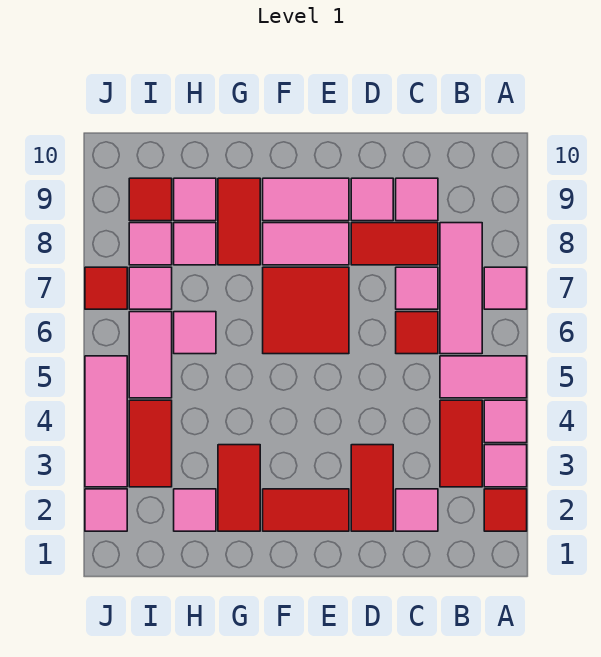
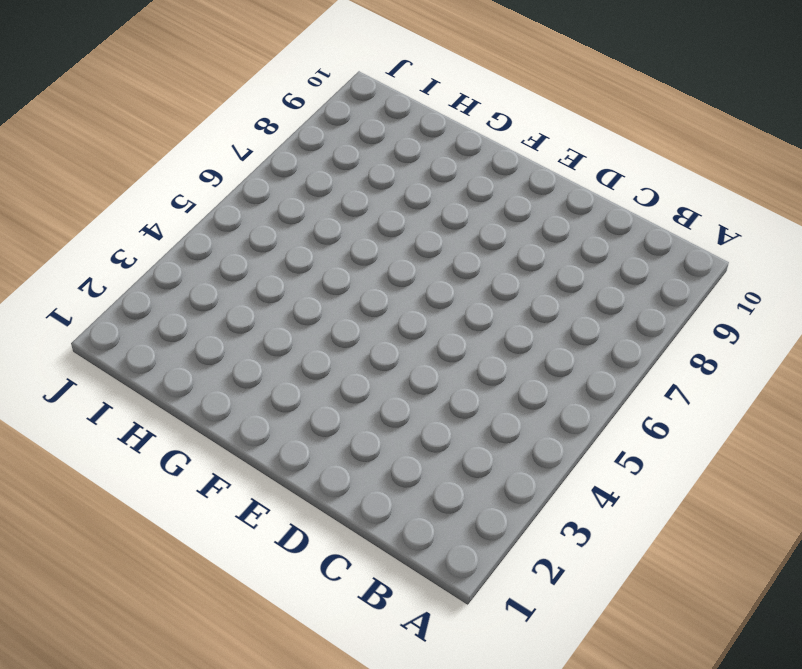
none -> red tile A2 level 1
none -> pink tile A3 level 1
none -> pink tile A4 level 1
none -> pink tile A5:B5 level 1

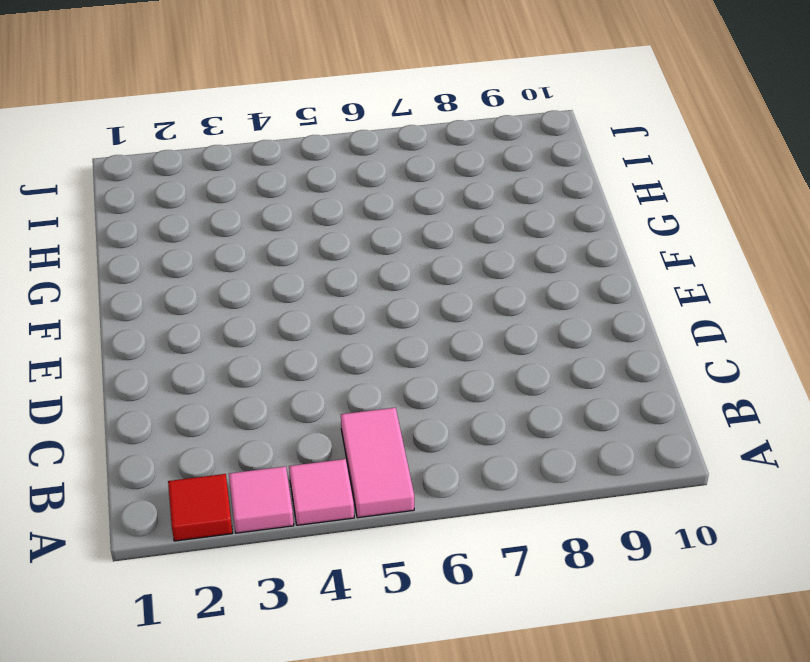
none -> pink tile A7 level 1
none -> red tile B3:B4 level 1
none -> pink tile B6:B8 level 1
none -> pink tile C2 level 1

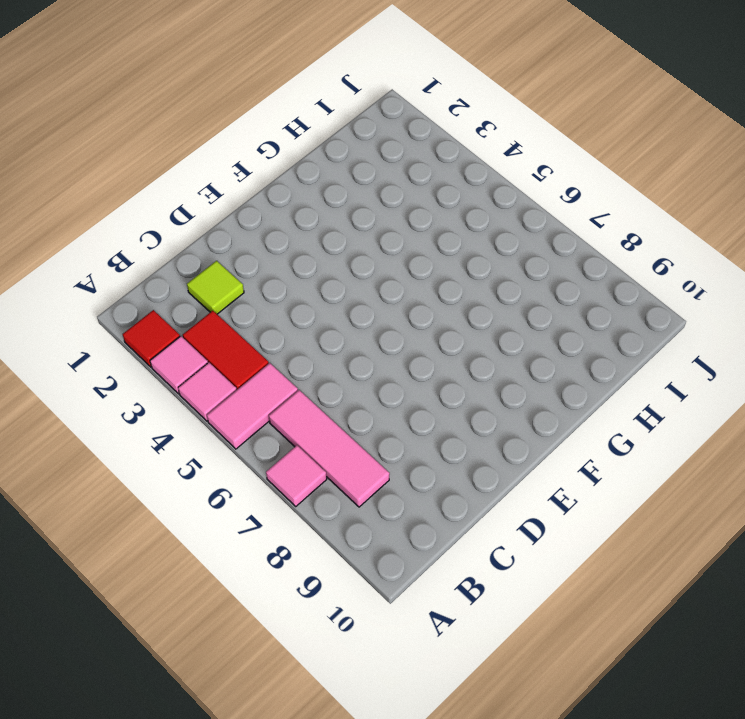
lime tile C2 level 1 -> pink tile C2 level 1
none -> red tile C6 level 1
none -> pink tile C7 level 1
none -> red tile C8:D8 level 1
none -> pink tile C9 level 1

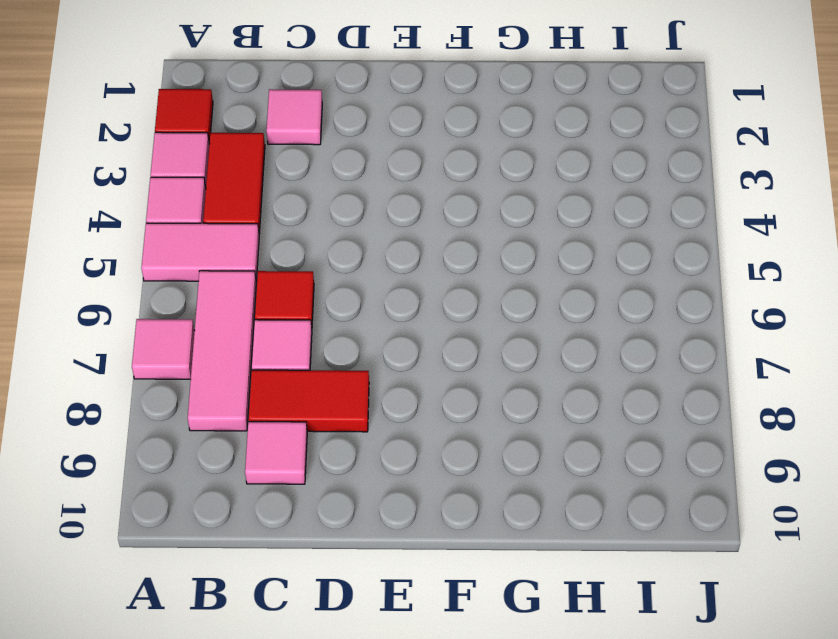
none -> red tile D2:D3 level 1
none -> pink tile D9 level 1
none -> red tile E2:F2 level 1
none -> red tile E6:F7 level 1

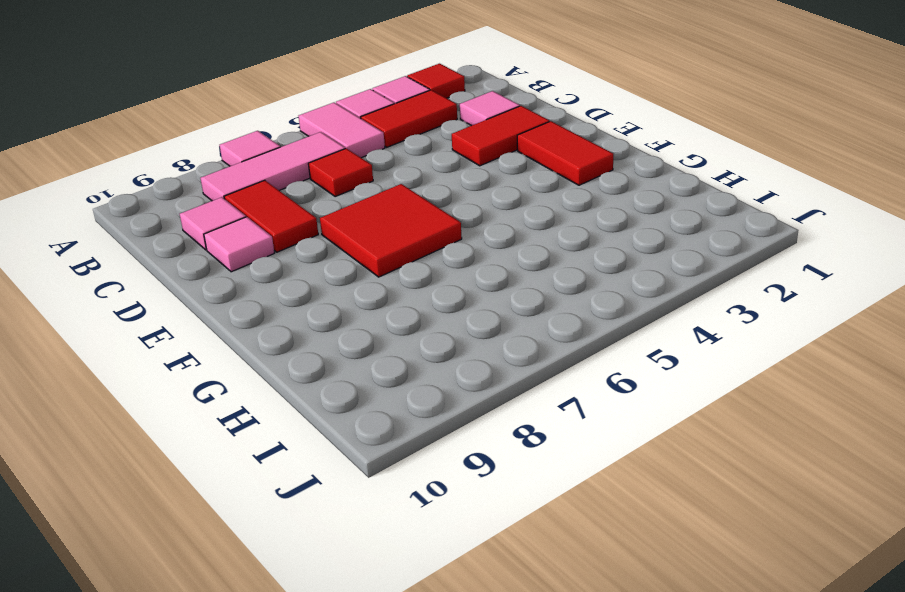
none -> pink tile C7 level 1
none -> pink tile E8:F8 level 1
none -> pink tile E9:F9 level 1
none -> red tile G2:G3 level 1

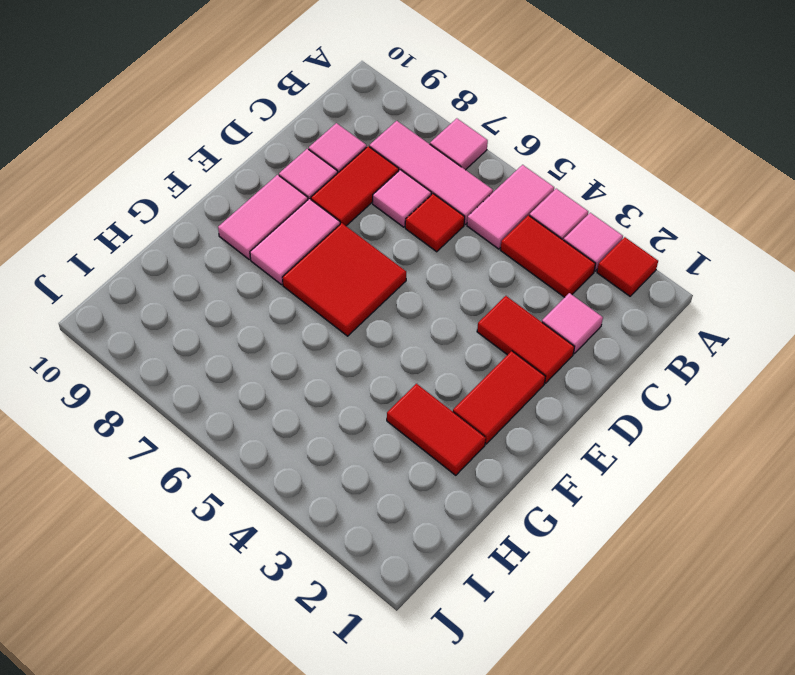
none -> red tile G8:G9 level 1
none -> pink tile H2 level 1
none -> pink tile H6 level 1
none -> pink tile H8 level 1

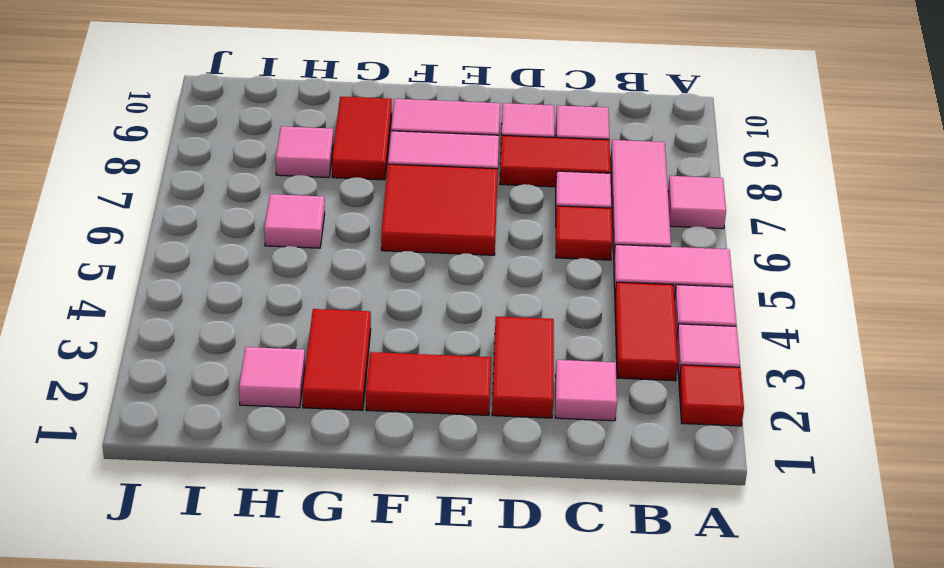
none -> pink tile H9 level 1
none -> red tile I3:I4 level 1
none -> pink tile I5:I6 level 1
none -> pink tile I7 level 1

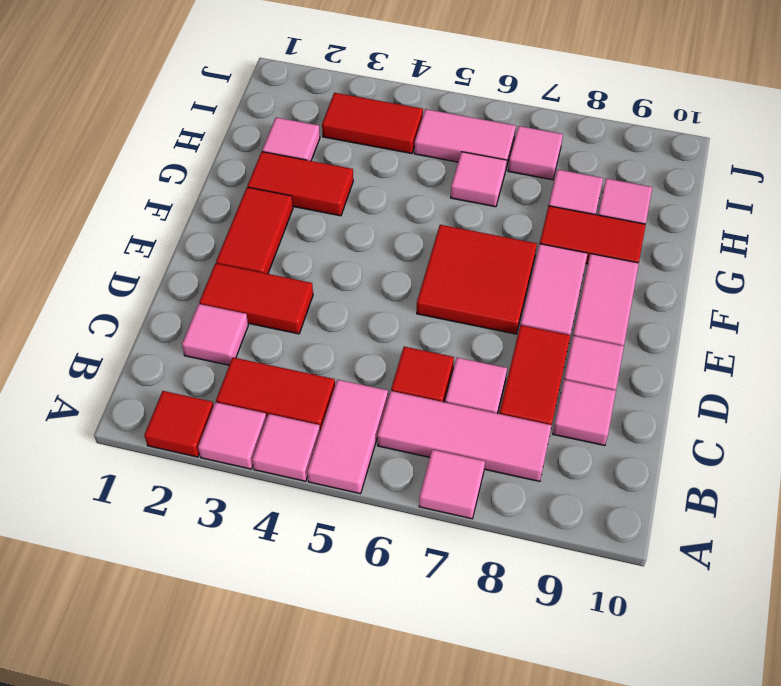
none -> pink tile I8 level 1
none -> red tile I9 level 1
none -> pink tile J2 level 1
none -> pink tile J3:J5 level 1

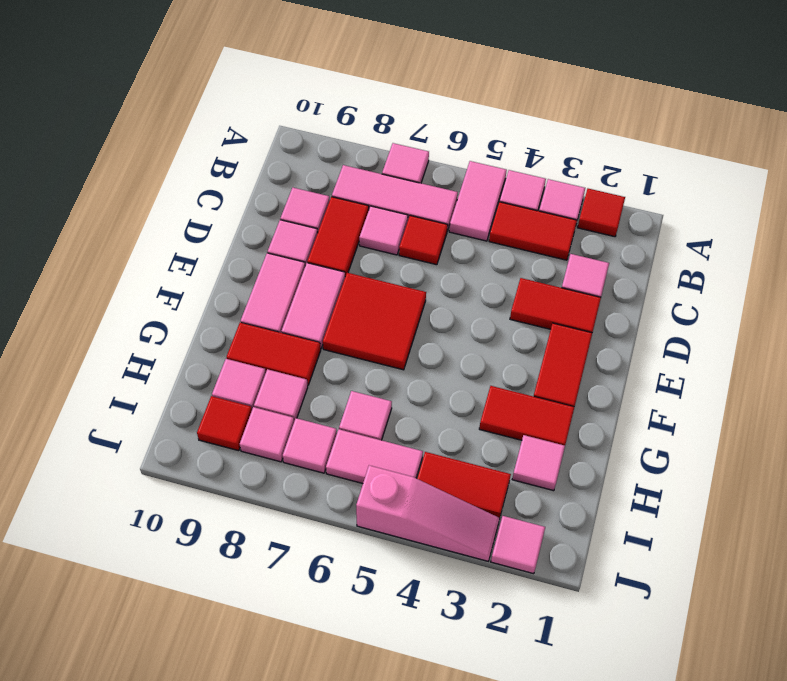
pink slope J3:J5 level 1 top 5 -> pink tile J3:J5 level 1
none -> red tile J7 level 1

